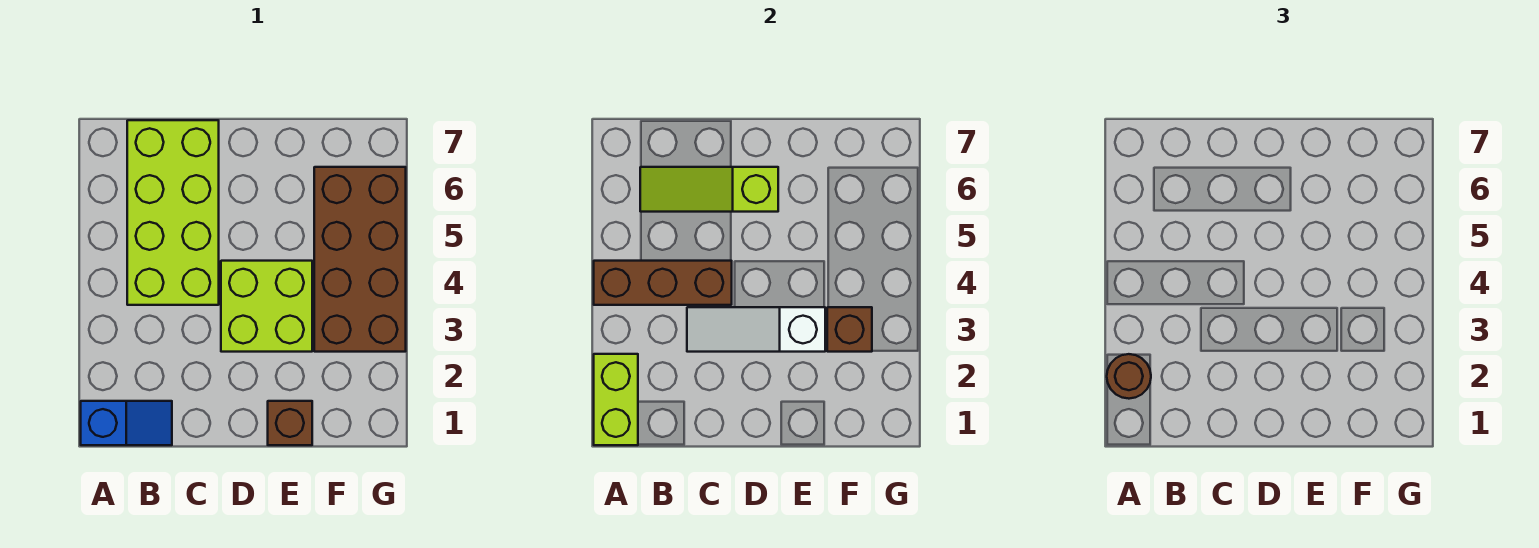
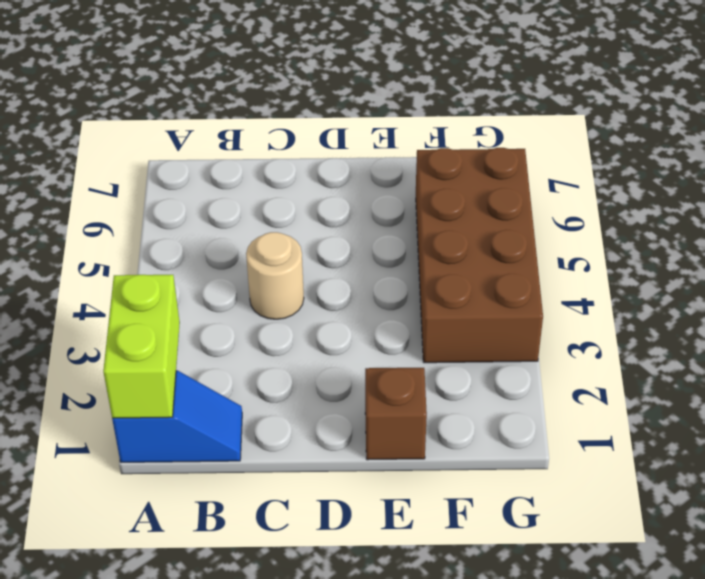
tan round brick C4 level 1 -> lime brick B4:C7 level 1
none -> lime brick D3:E4 level 1
none -> brown brick A4:C4 level 2

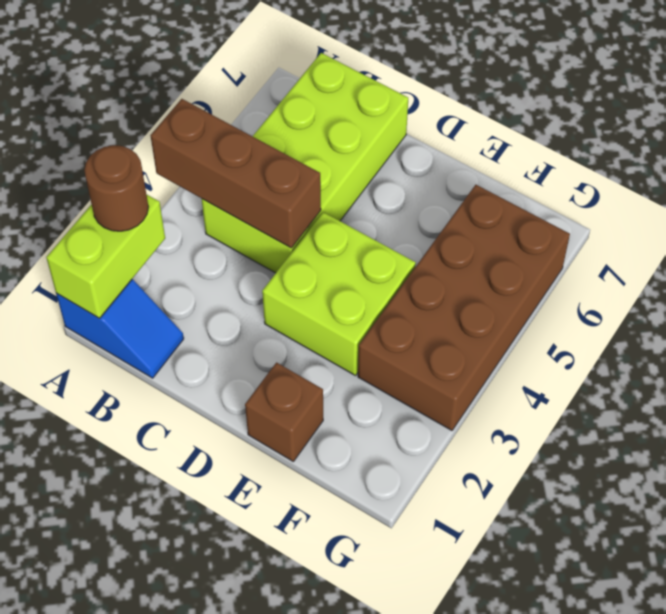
none -> lime slope B6:D6 level 2 top D
none -> white slope C3:E3 level 2 top E

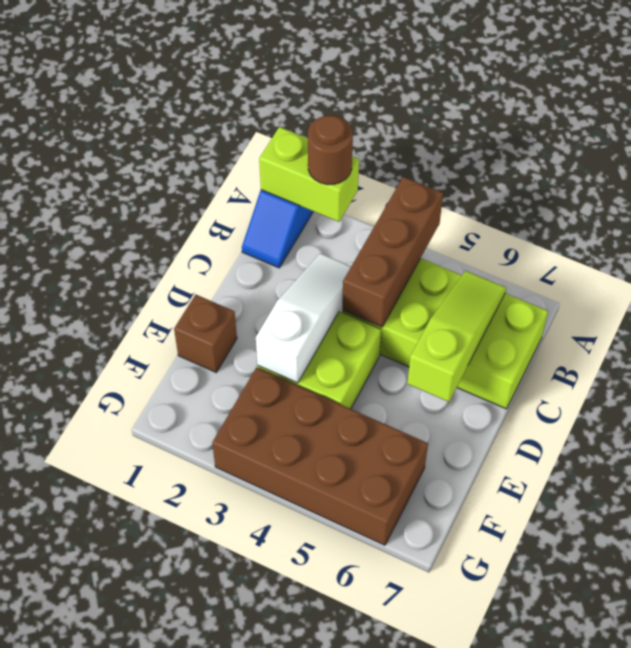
none -> brown brick F3 level 2

